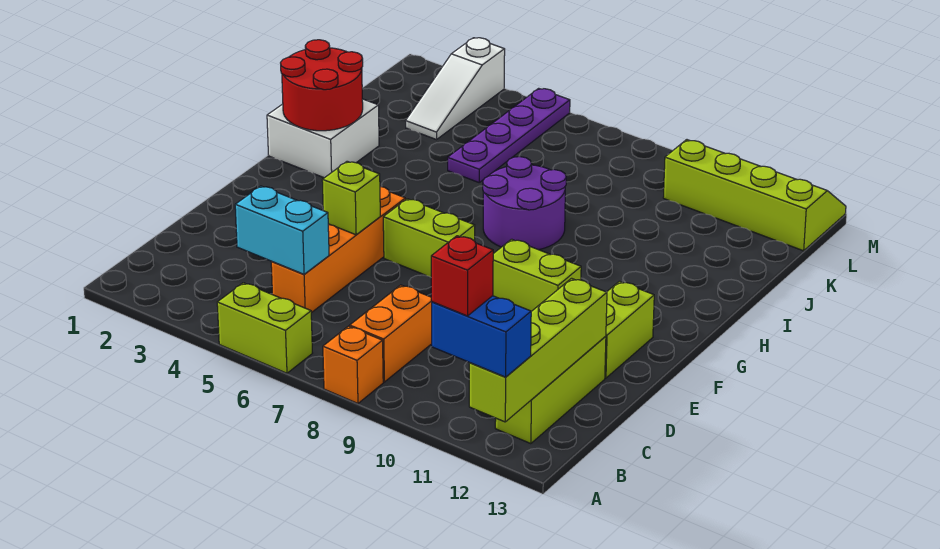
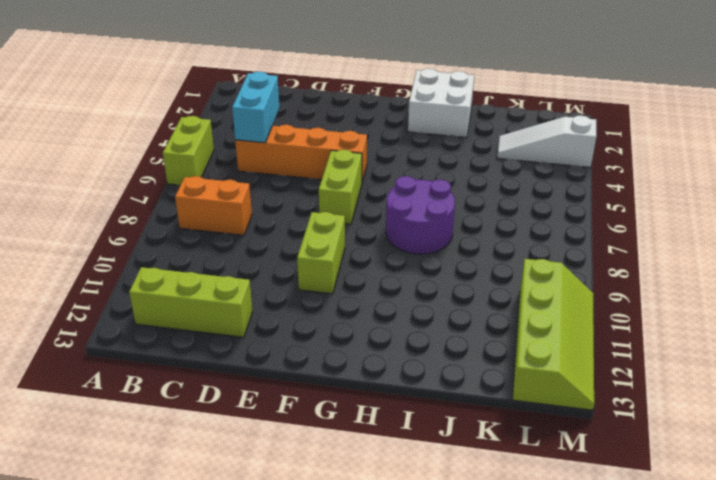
none -> orange brick A8 level 1
none -> lime brick E12:F12 level 1
none -> purple plate J5:M5 level 1

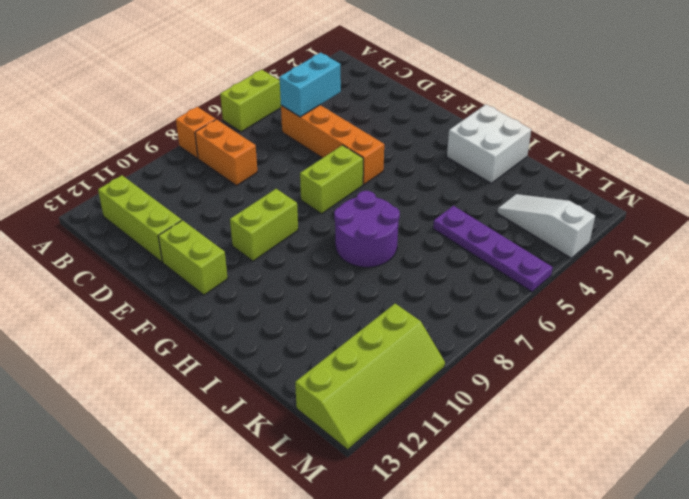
none -> lime brick A12:D12 level 2
none -> lime brick E5 level 2
none -> red round brick H1:I2 level 2

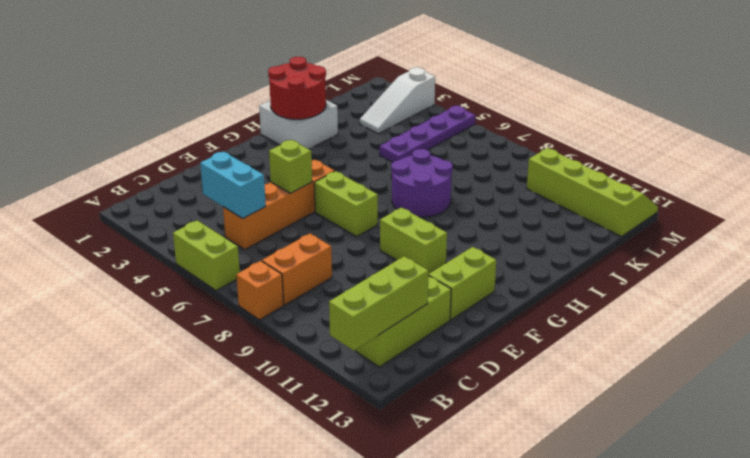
lime brick A12:C12 level 2 -> lime brick A12:D12 level 2
none -> blue brick A11:A12 level 3
none -> red brick A11 level 4

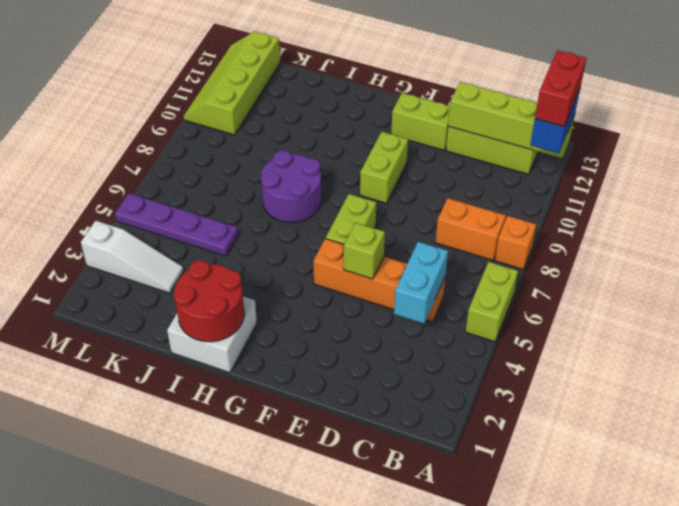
red brick A11:A12 level 4 -> red brick A11 level 4

